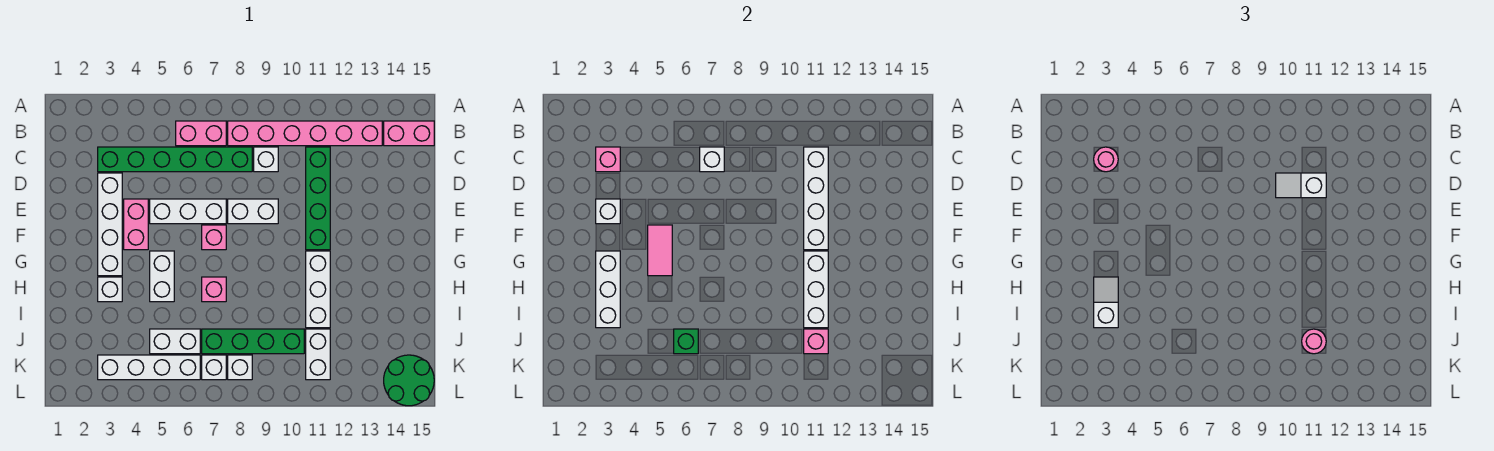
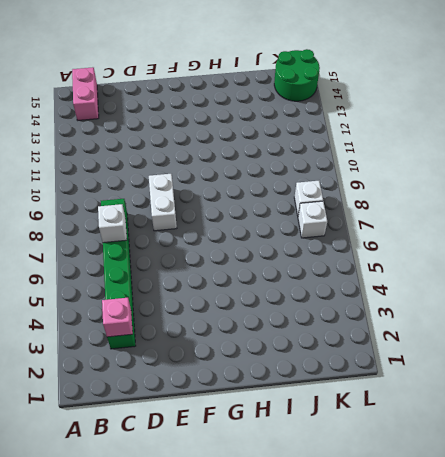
none -> pink brick B6:B7 level 1
none -> pink brick B8:B13 level 1
none -> white brick C9 level 1
none -> green brick C11:F11 level 1

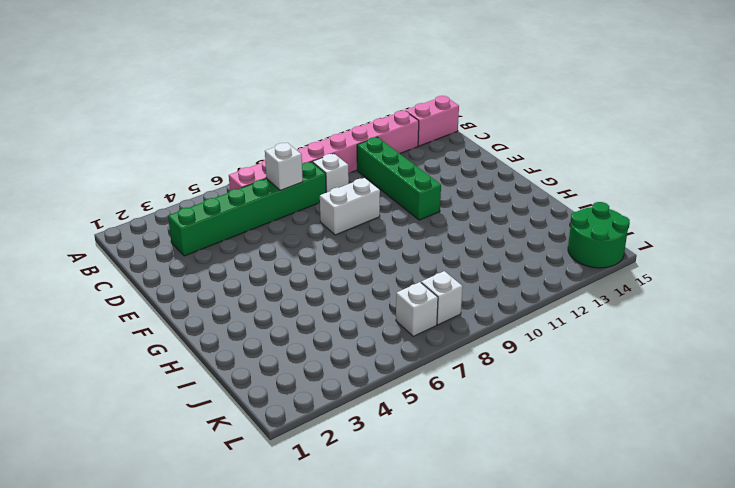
none -> white brick D3:G3 level 1
none -> pink brick E4:F4 level 1
none -> white brick E5:E7 level 1
none -> pink brick F7 level 1

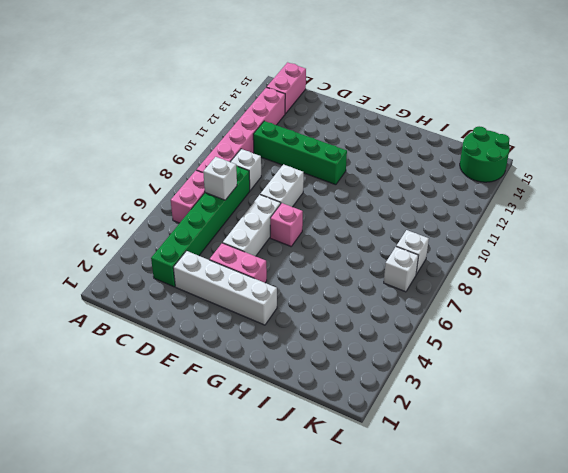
none -> white brick G5:H5 level 1
none -> white brick G11:I11 level 1
none -> white brick H3 level 1
none -> pink brick H7 level 1

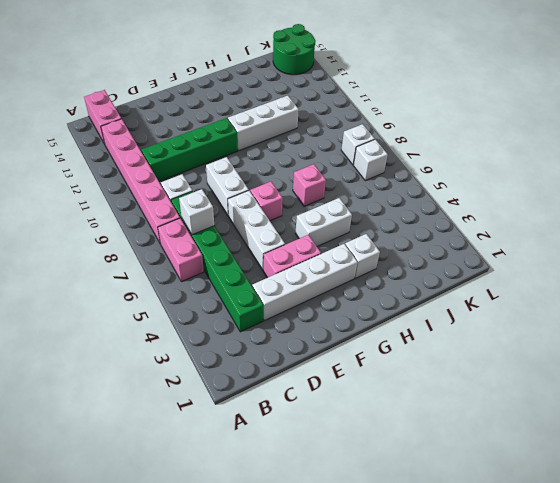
none -> white brick J5:J6 level 1
none -> green brick J7:J10 level 1
none -> white brick J11:K11 level 1
none -> white brick K3:K6 level 1

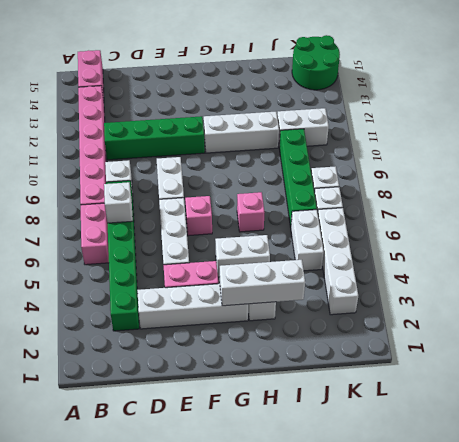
none -> pink brick C3 level 2
none -> white brick C11:F11 level 2
none -> white brick E3 level 2
none -> pink tile F5:G5 level 2

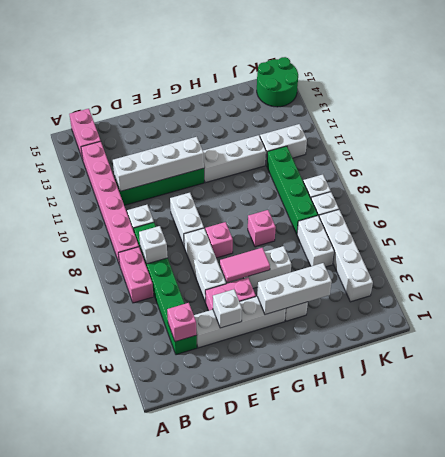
none -> white brick G11:I11 level 2
none -> green brick J6 level 2
none -> pink brick J11 level 2
none -> pink round brick C3 level 3

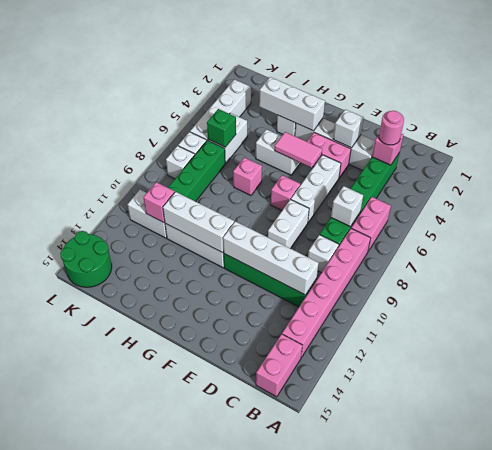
none -> white slope D10:D11 level 3 top 11
none -> white slope H3:I3 level 3 top I
none -> pink round brick J11 level 3

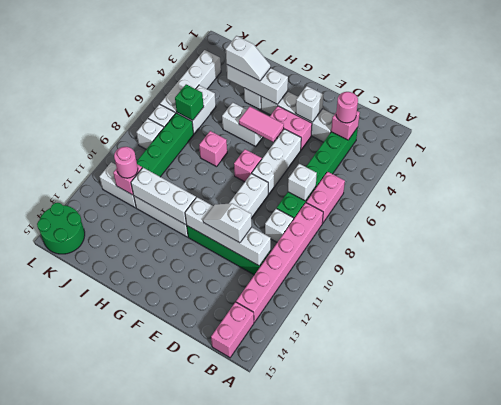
white slope D11:E11 level 3 top D -> white slope D10:D11 level 3 top 11

